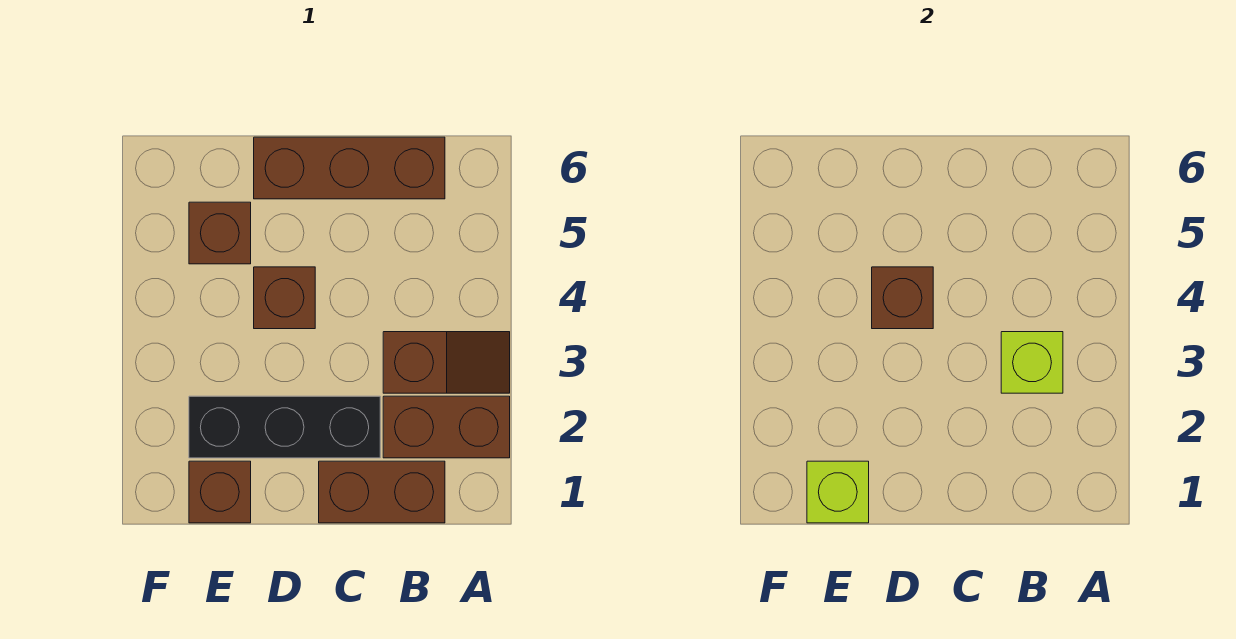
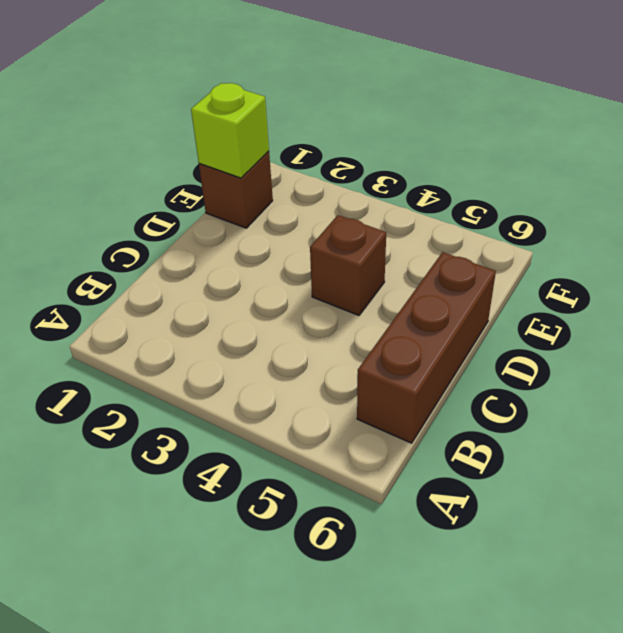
none -> brown brick A2:B2 level 1
none -> brown slope A3:B3 level 1 top B

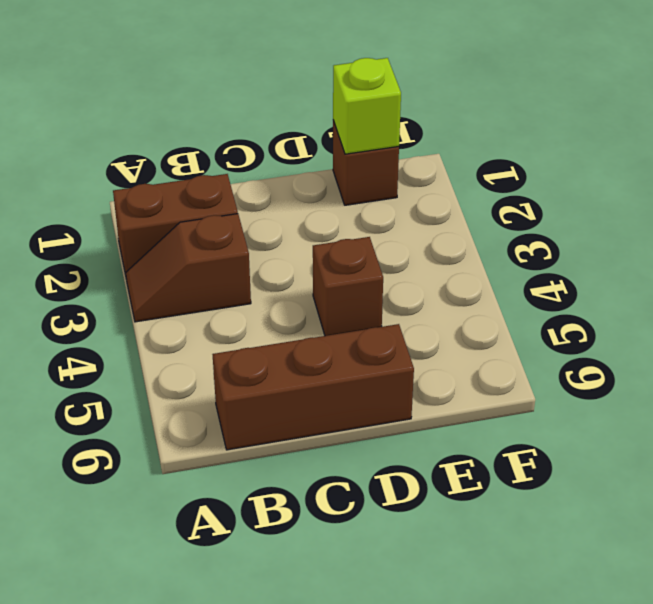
none -> brown brick B1:C1 level 1
none -> black brick C2:E2 level 1

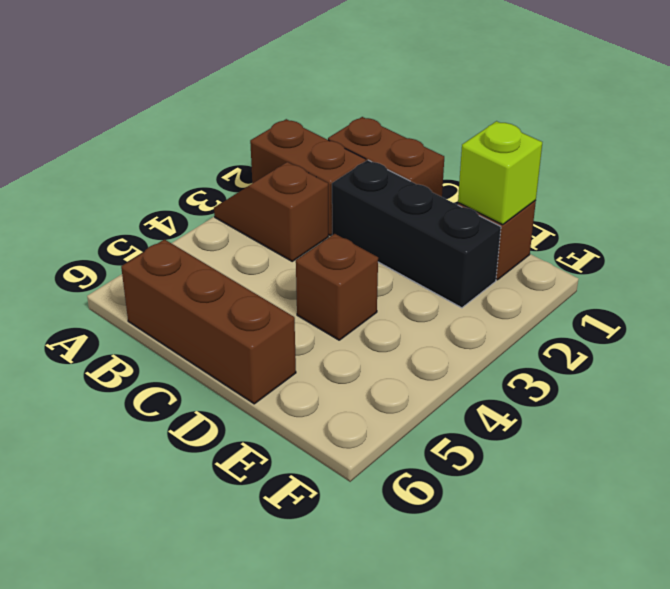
none -> brown brick E5 level 1
none -> lime brick B3 level 2

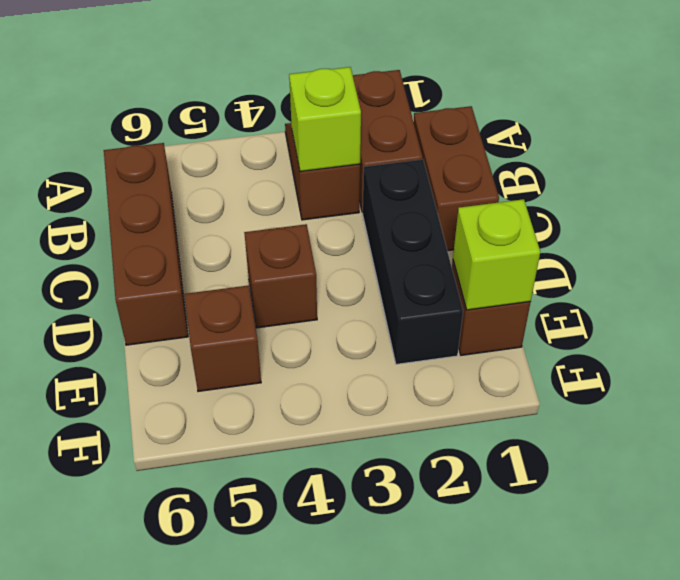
none -> brown brick D4 level 2

